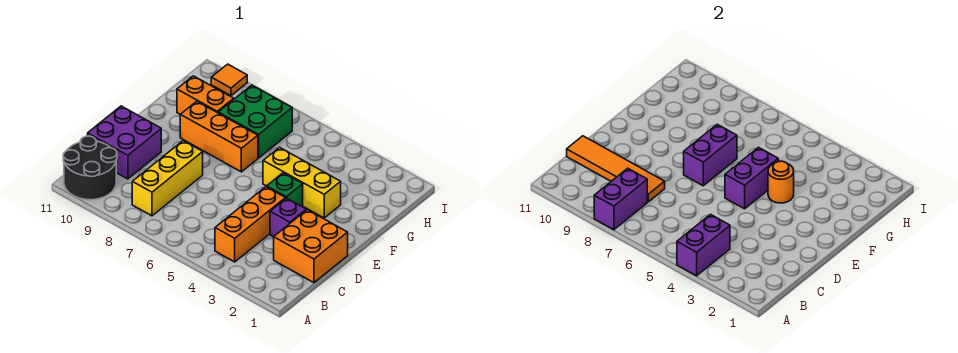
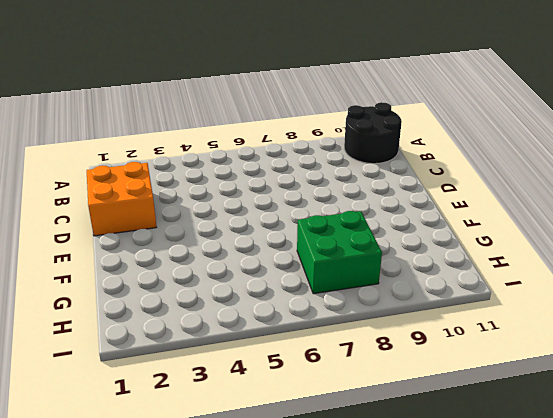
none -> orange brick B4:D4 level 1
none -> yellow brick B8:D8 level 1
none -> purple brick C10:D11 level 1

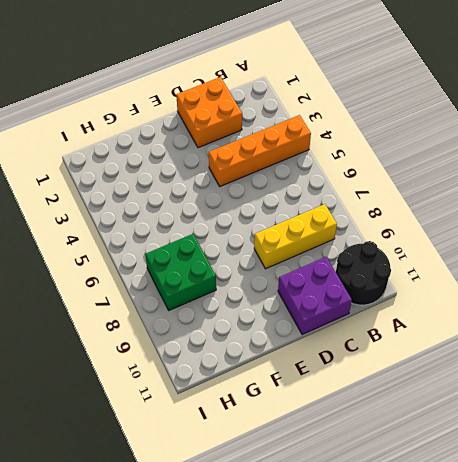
orange brick A4:D4 level 1 -> orange brick B4:D4 level 1
none -> purple brick D3 level 1
none -> green brick E4 level 1
none -> yellow brick F3:F5 level 1

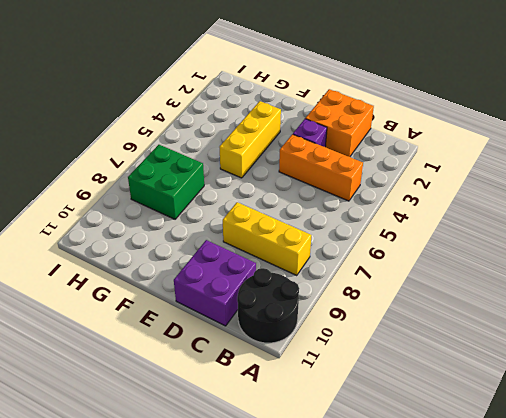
none -> green brick E4 level 1
none -> orange brick F7:F9 level 1
none -> orange brick G9:G10 level 1

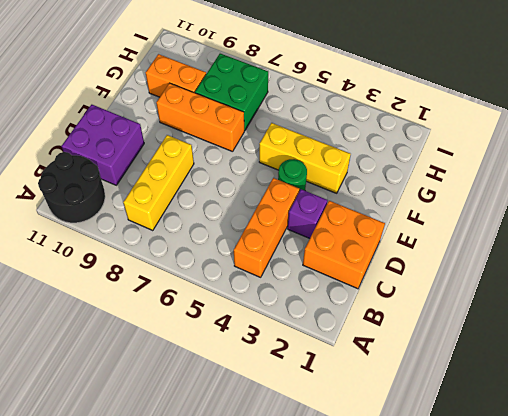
green round brick E4 level 1 -> green brick E4 level 1
none -> orange tile I10 level 1
none -> purple brick A4:B4 level 2
none -> purple brick A8:B8 level 2

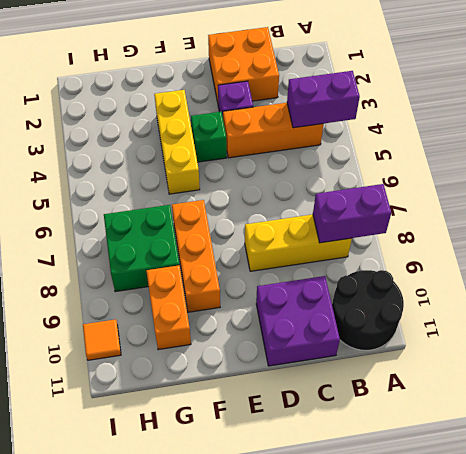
none -> orange tile C8:C11 level 2
none -> purple brick E5:F5 level 2
none -> purple brick E7:F7 level 2

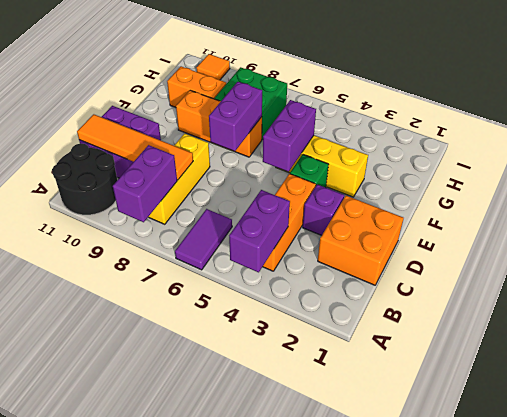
purple tile A6:B6 level 1 -> none
none -> orange round brick F4 level 2

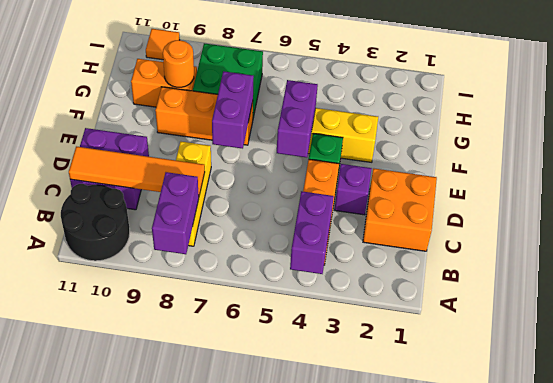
orange round brick G9 level 2 -> orange round brick F4 level 2

